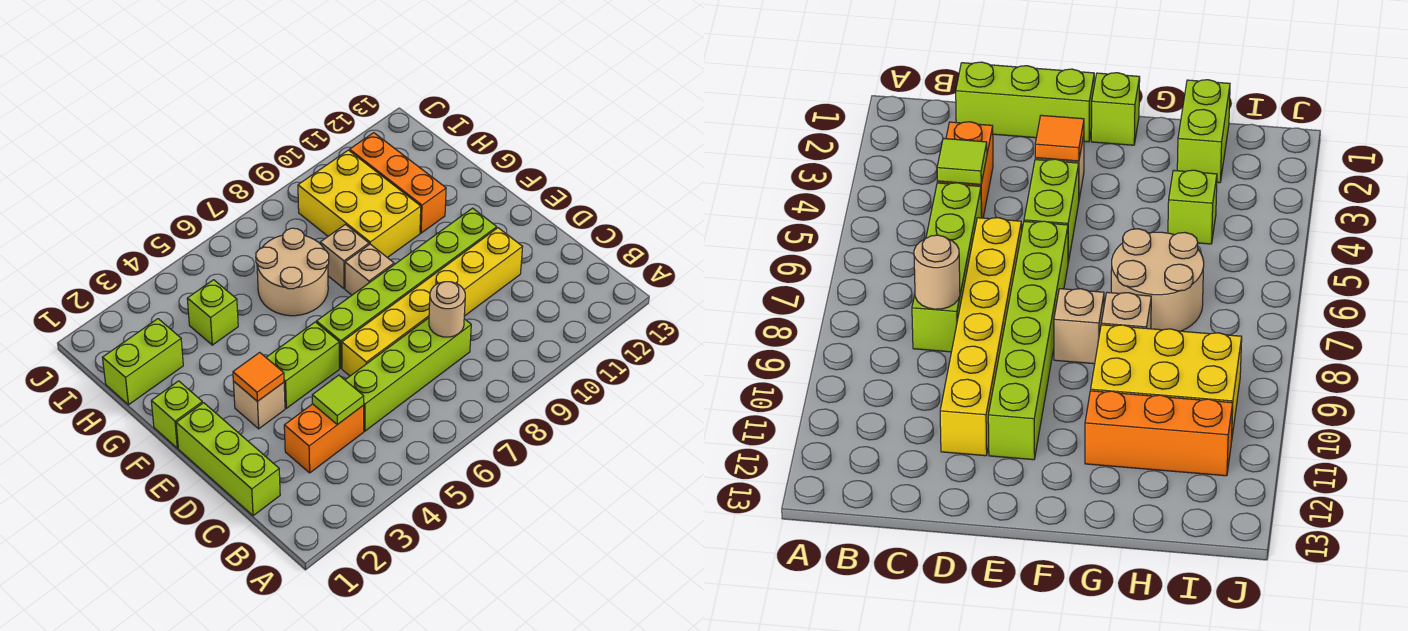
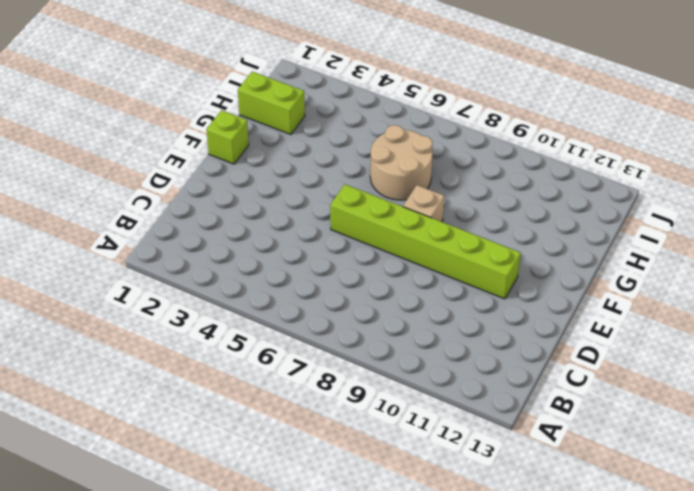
none -> lime brick C1:E1 level 1
none -> orange brick C3:C4 level 1
none -> lime brick C5:C8 level 1

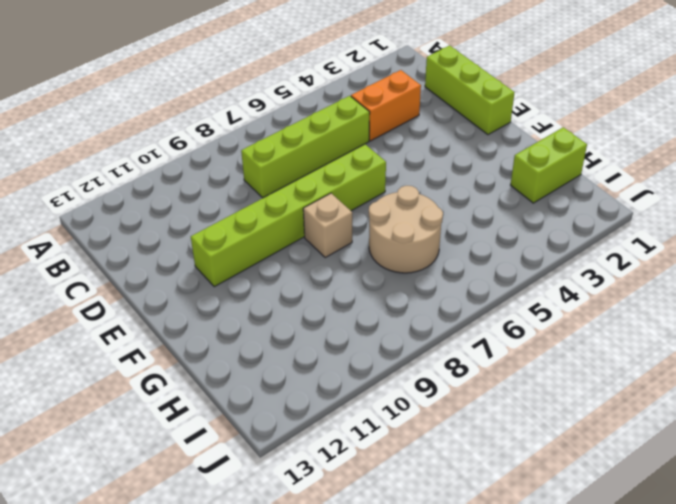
none -> yellow brick D6:D11 level 1
none -> tan brick E3 level 1
none -> lime brick E4:E5 level 1

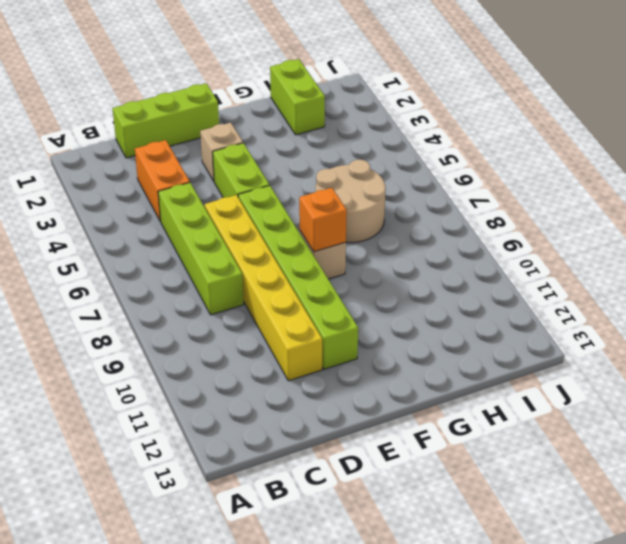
orange brick F8 level 2 -> none
none -> lime brick F1 level 1
none -> tan brick G8 level 1
none -> yellow brick G9:I10 level 1

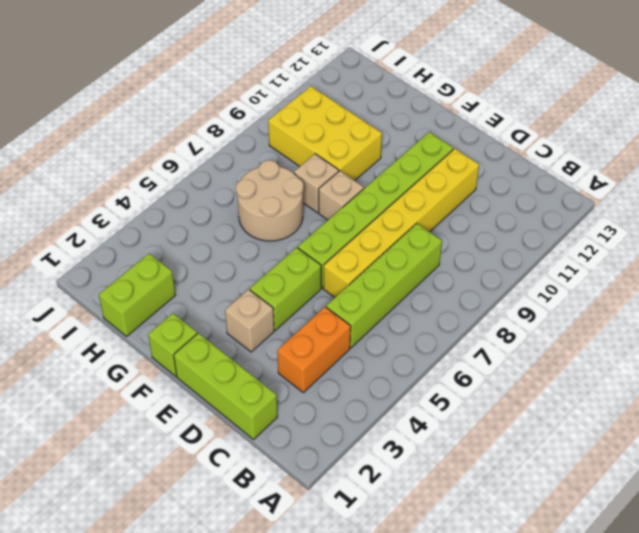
none -> orange brick G11:I11 level 1
none -> lime brick H4 level 1
none -> lime tile C4 level 2

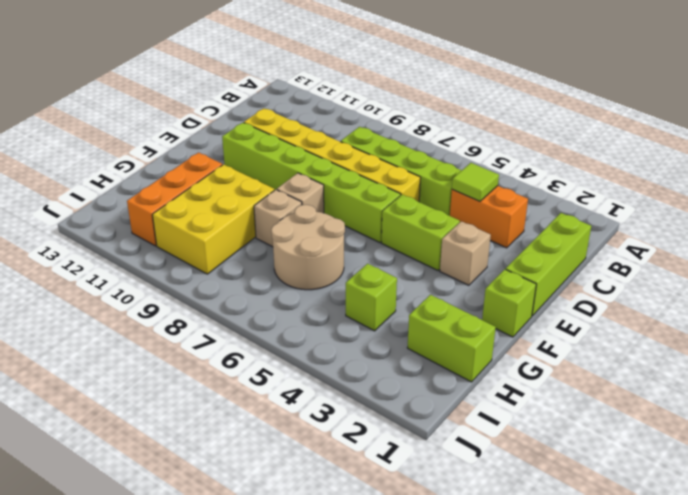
none -> tan round brick C8 level 2
none -> orange tile E3 level 2

